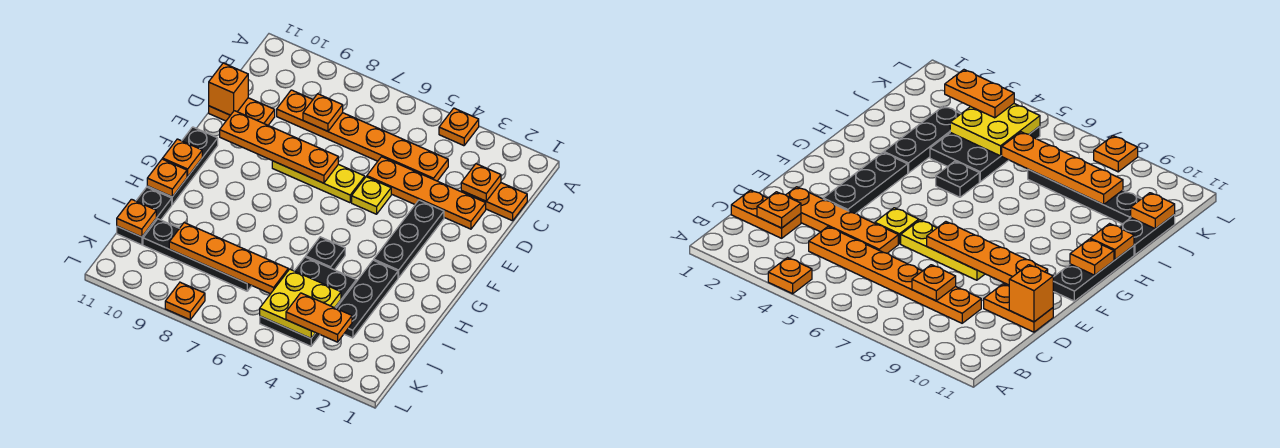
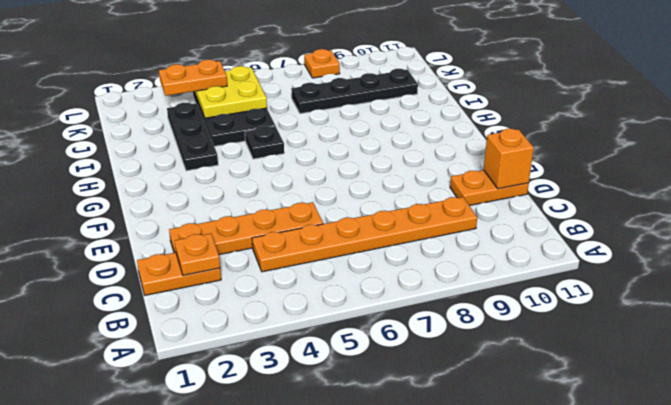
none -> orange plate A4 level 1
none -> black plate E3:G3 level 1
none -> yellow plate E5 level 1

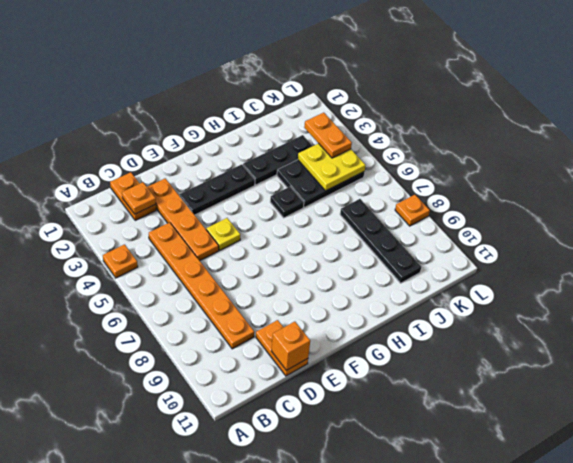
none -> yellow plate E6:E8 level 1
none -> black plate F11:H11 level 1
none -> black plate I11:J11 level 1

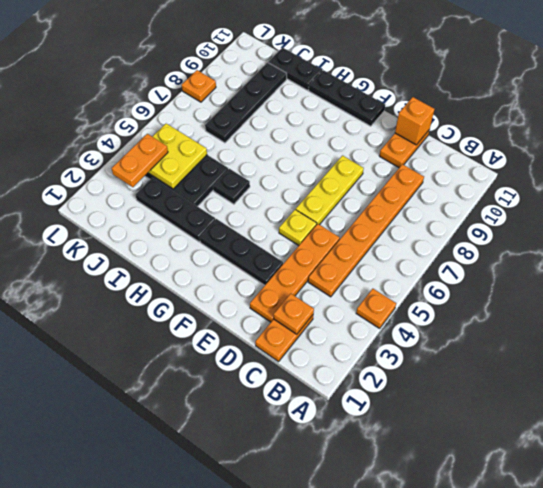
none -> orange plate C8 level 2
none -> orange plate E7:E10 level 2
none -> orange plate G11 level 2

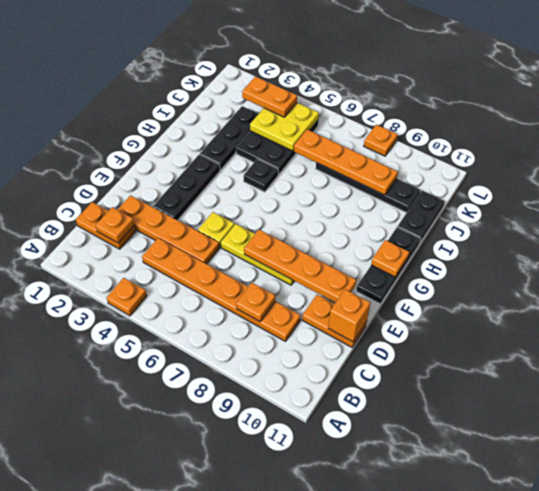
none -> orange plate H11 level 2
none -> orange plate J11 level 2

